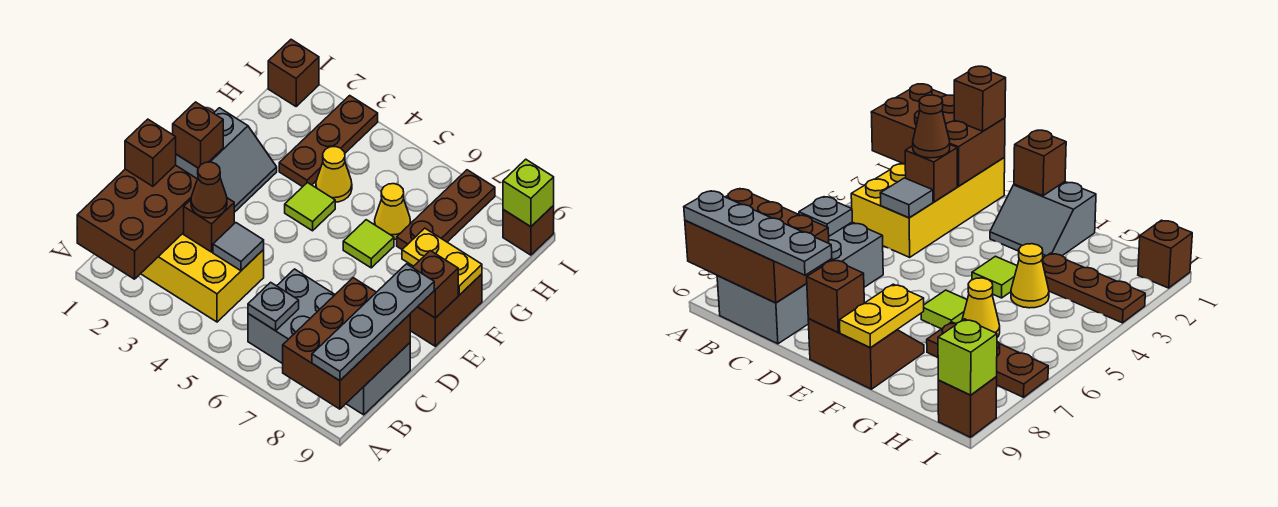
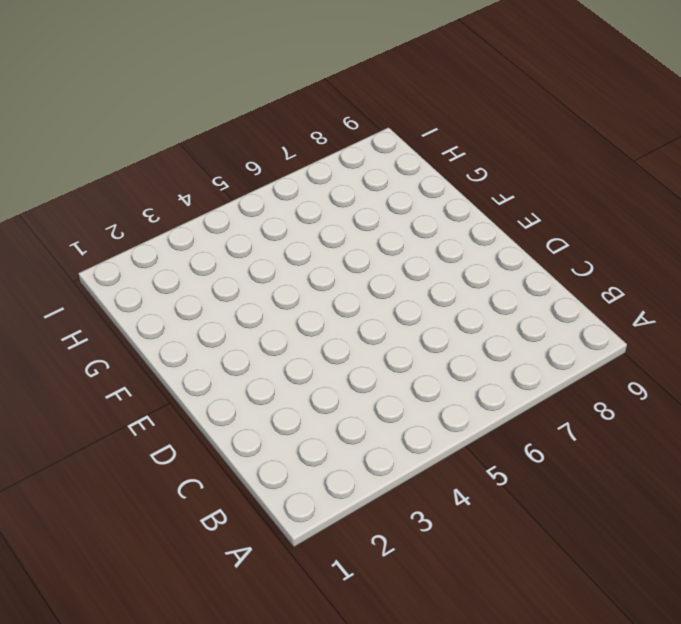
none -> yellow brick B1:C4 level 1
none -> grey brick B6:C9 level 1
none -> grey slope E1:F2 level 1 top 1

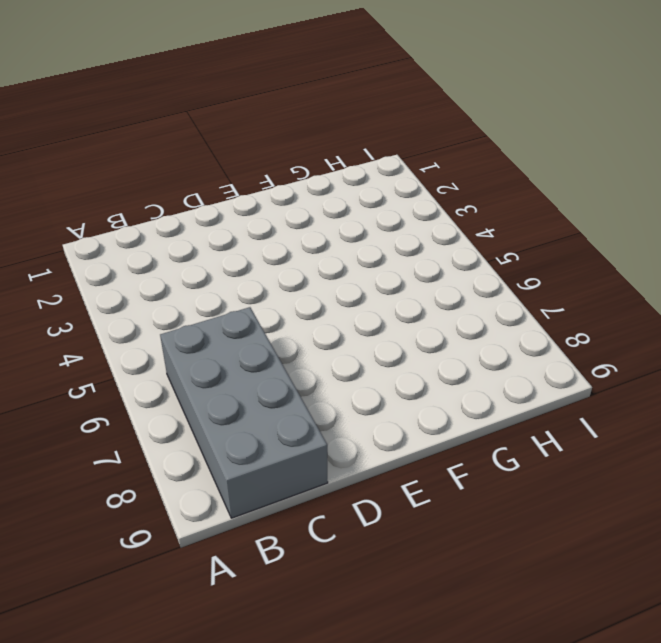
none -> yellow brick B1:C4 level 1
none -> grey slope E1:F2 level 1 top 1
none -> brown slope E8:F9 level 1 top 9

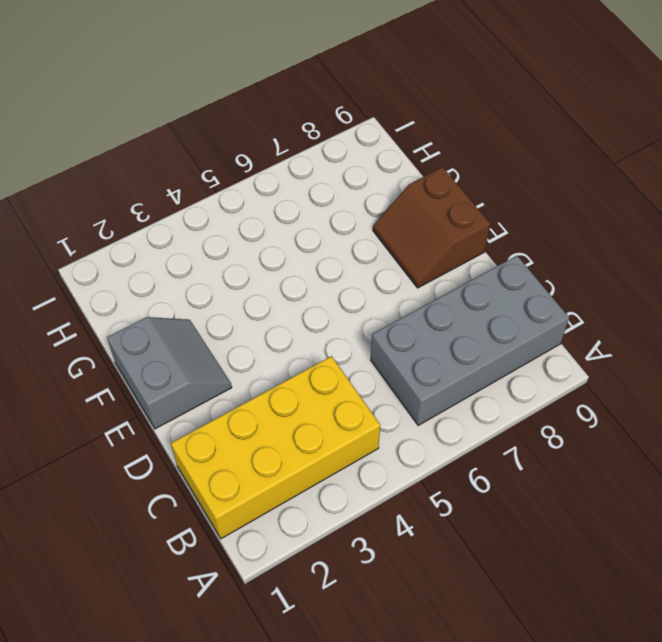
none -> lime tile F4 level 1
none -> lime tile F6 level 1
none -> brown plate G3:I3 level 1

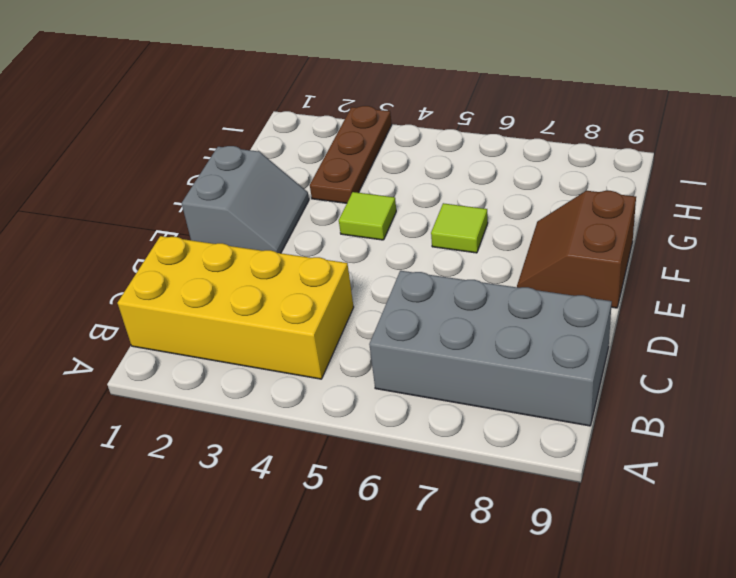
none -> yellow cone G4 level 1
none -> yellow cone G6 level 1
none -> brown plate G7:I7 level 1

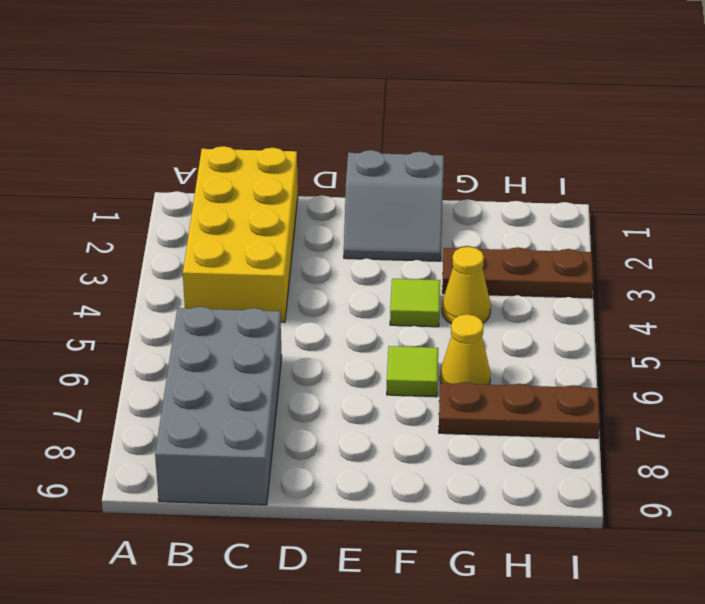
none -> brown slope E8:F9 level 1 top 9
none -> brown brick I1 level 1
none -> brown brick I9 level 1

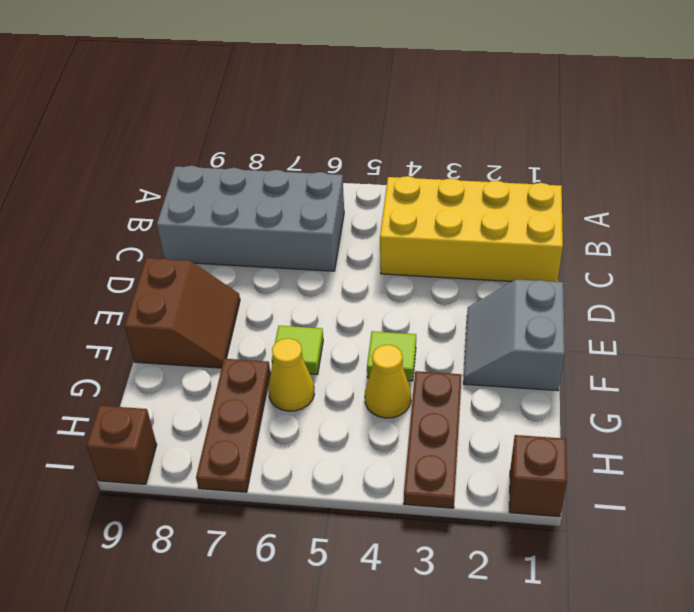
none -> brown brick A1:C2 level 2
none -> brown brick A8:C9 level 2
none -> grey plate B6 level 2

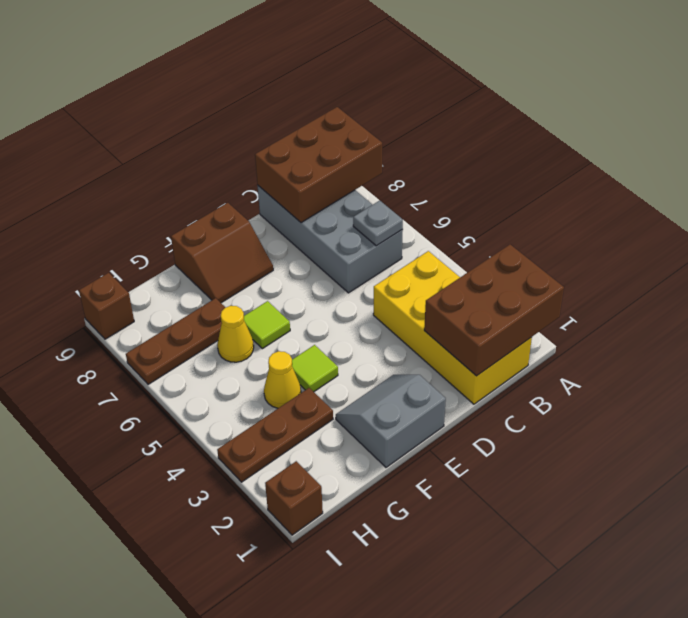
none -> brown brick C3 level 2
none -> grey tile C4 level 2
none -> brown brick E1 level 2

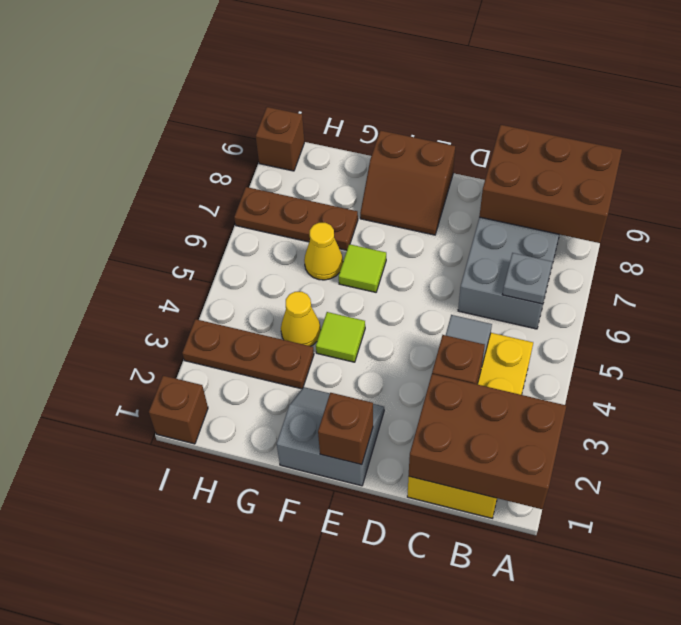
none -> brown brick E9 level 2
none -> yellow plate F8:F9 level 2
none -> lime brick I9 level 2

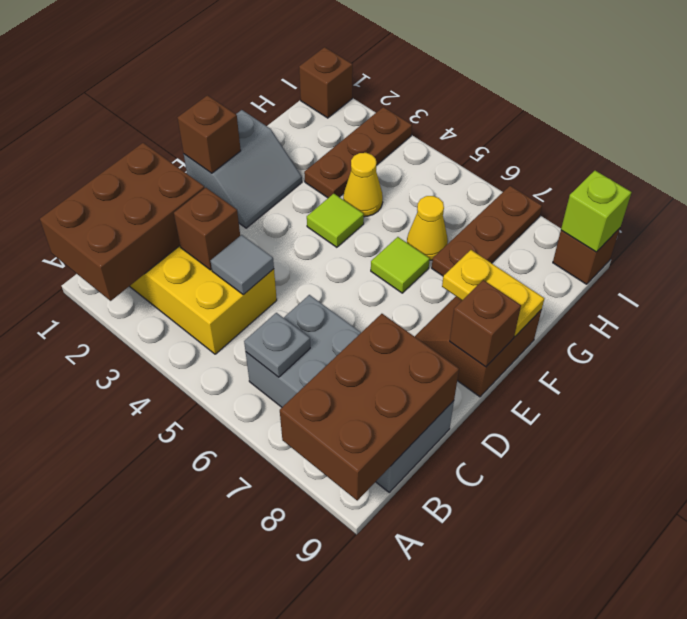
none -> grey plate A9:D9 level 3
none -> brown brick C1 level 3
none -> brown cone C3 level 3

